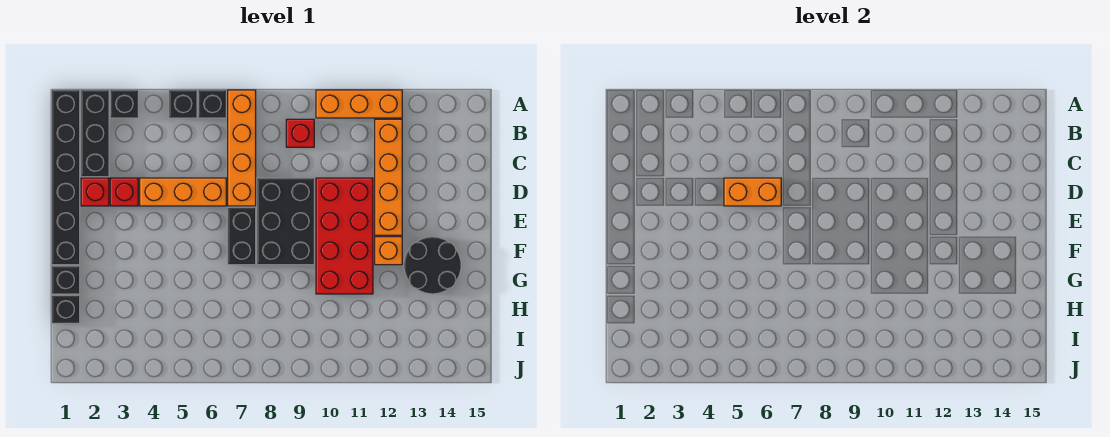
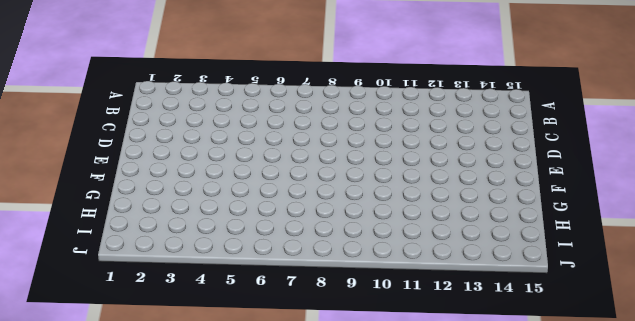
none -> black brick A1:F1 level 1
none -> black brick A2:C2 level 1
none -> black brick A3 level 1

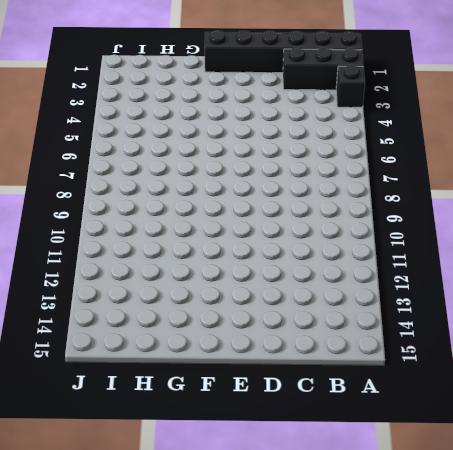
none -> black brick A5 level 1
none -> black brick A6 level 1
none -> orange brick A7:D7 level 1

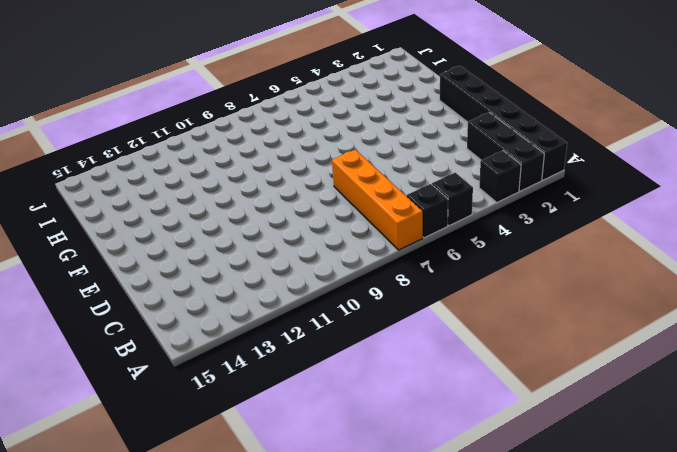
none -> orange brick A10:A12 level 1
none -> red brick B9 level 1
none -> orange brick B12:E12 level 1

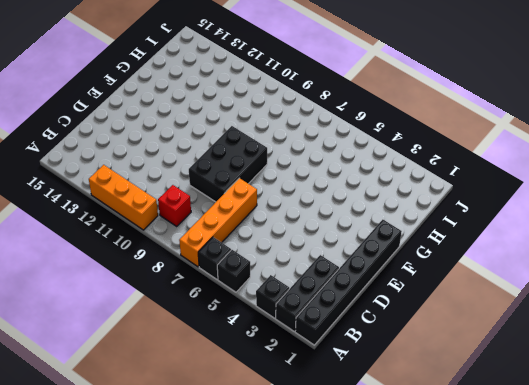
none -> orange brick B12:E12 level 1
none -> red brick D2 level 1
none -> red brick D3 level 1

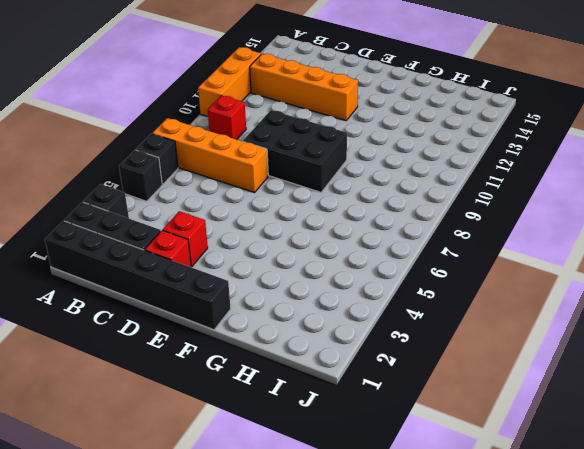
none -> orange brick D4:D6 level 1
none -> red brick D10:G11 level 1
none -> black brick E7:F7 level 1

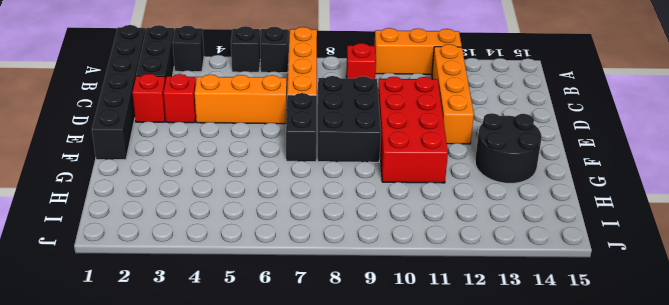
none -> orange brick F12 level 1
none -> black brick G1 level 1
none -> black brick H1 level 1

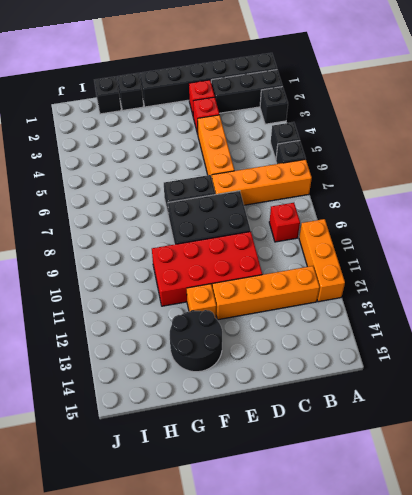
none -> orange brick D5:D6 level 2

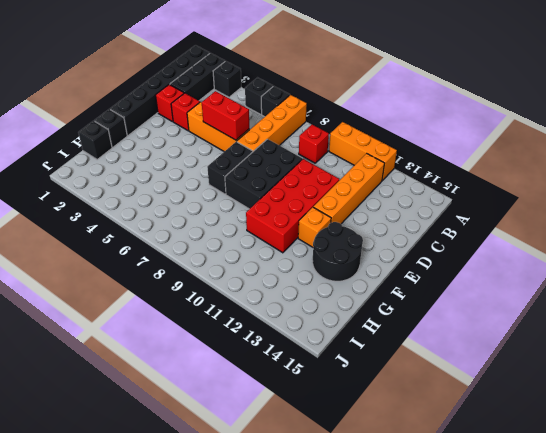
red brick D5:D6 level 2 -> orange brick D5:D6 level 2

